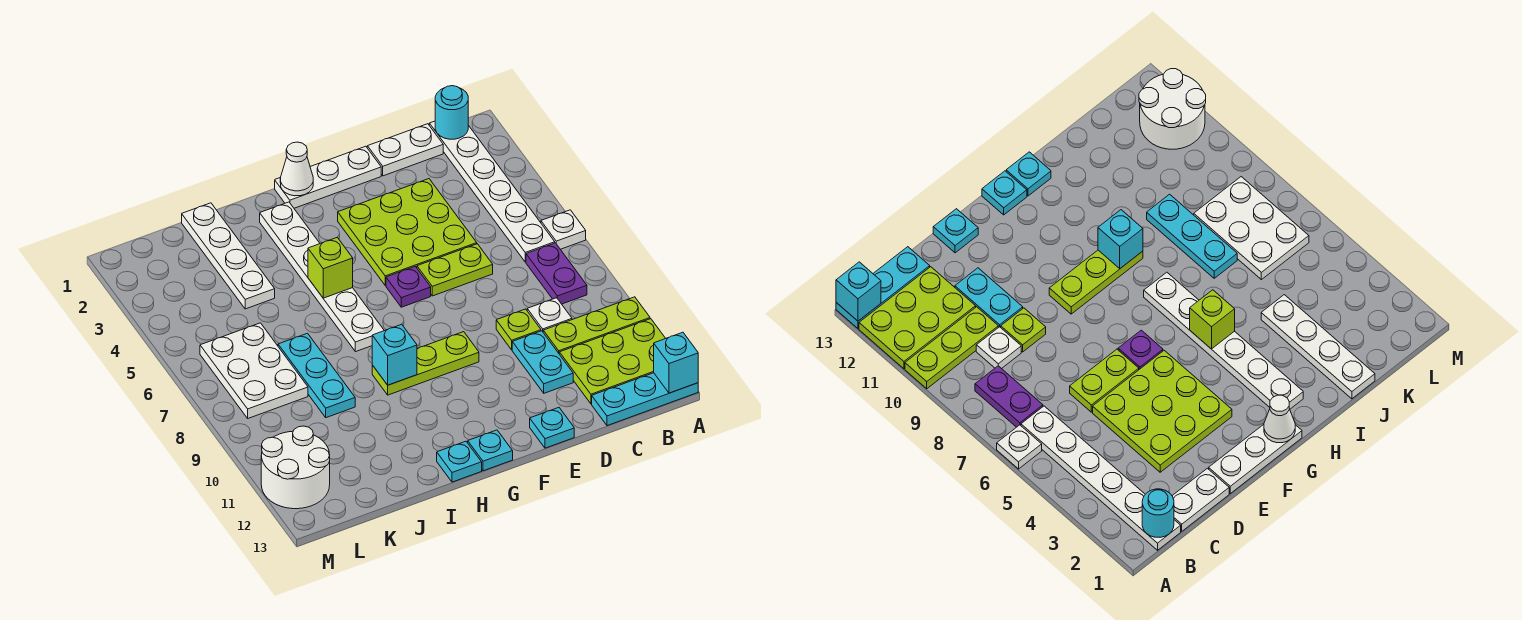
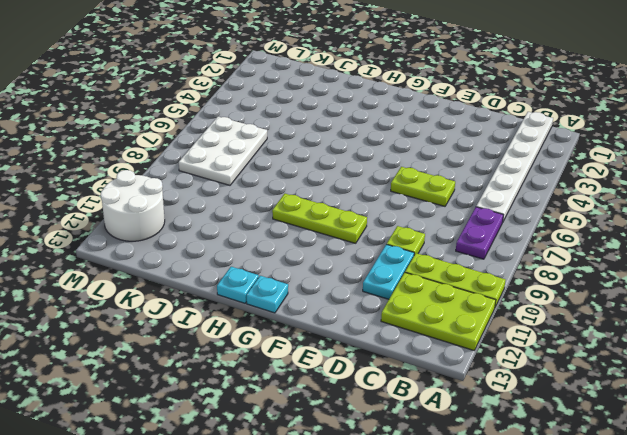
none -> white plate A6 level 1
none -> cyan plate A13:C13 level 1
none -> white plate C1:D1 level 1

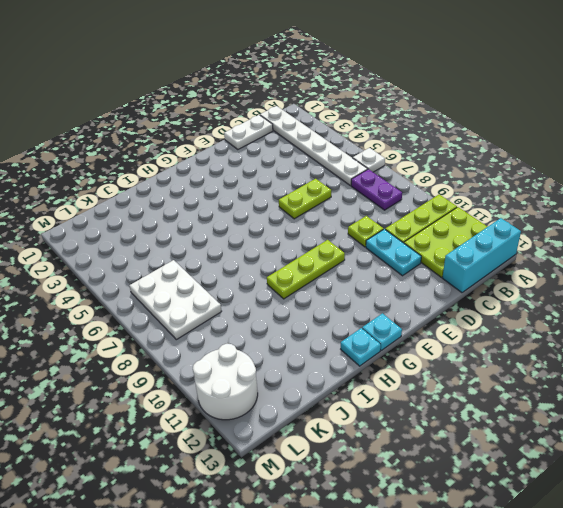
cyan brick A13:C13 level 1 -> cyan plate A13:C13 level 1
none -> white plate C9 level 1
none -> lime plate D3:F5 level 1
none -> white plate E1:G1 level 1

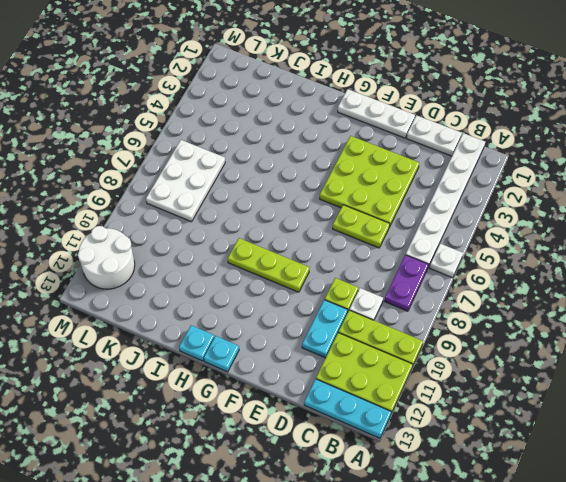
none -> cyan plate E13 level 1
none -> purple plate F6 level 1
none -> white plate H2:H7 level 1

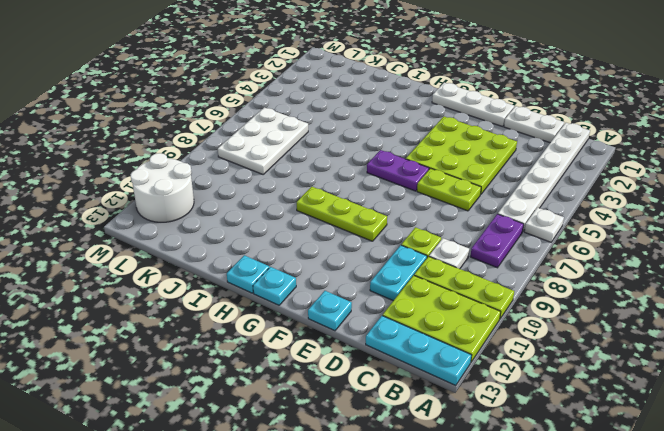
purple plate F6:G6 level 1 -> purple plate F6 level 1
none -> white plate H2:H7 level 1
none -> white plate J1:J4 level 1
none -> cyan plate J7:J9 level 1

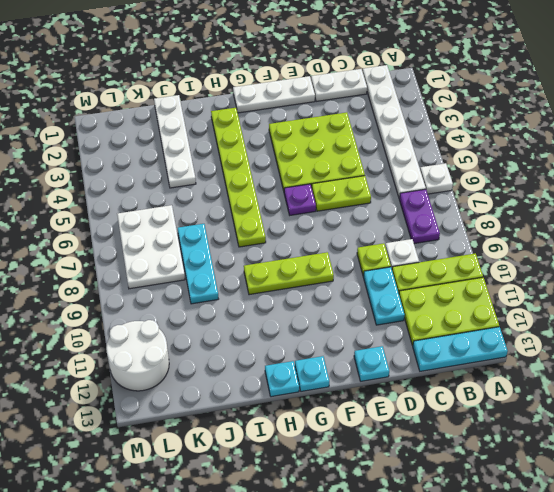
lime plate H2:H7 level 1 -> white plate H2:H7 level 1
none -> cyan brick A13 level 2
none -> cyan round brick B1 level 2
none -> white cone G1 level 2

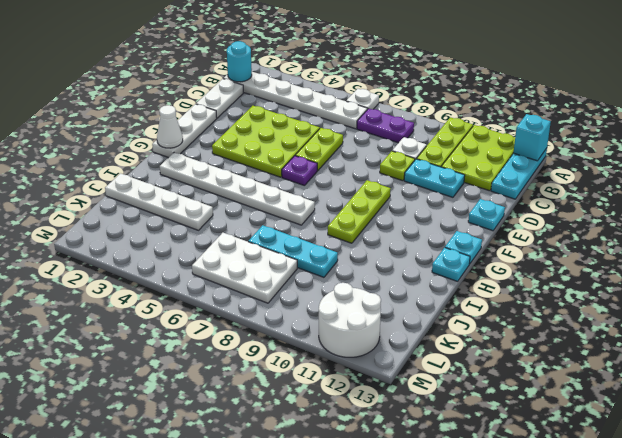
none -> lime brick H5 level 2
none -> cyan brick H9 level 2

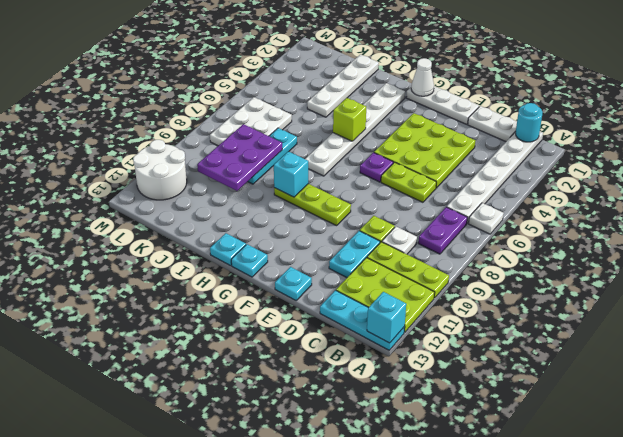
purple plate J8:K10 level 2 -> none

